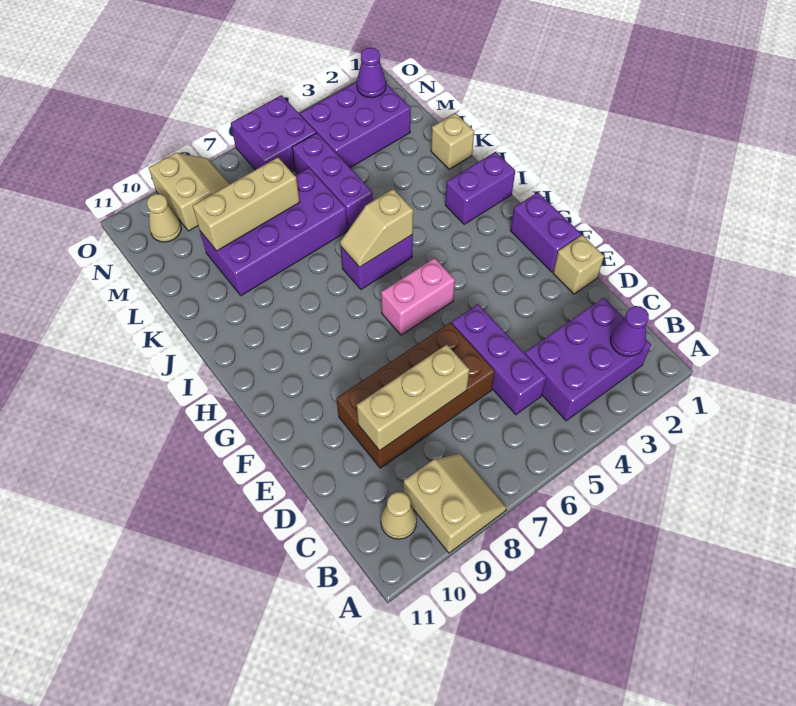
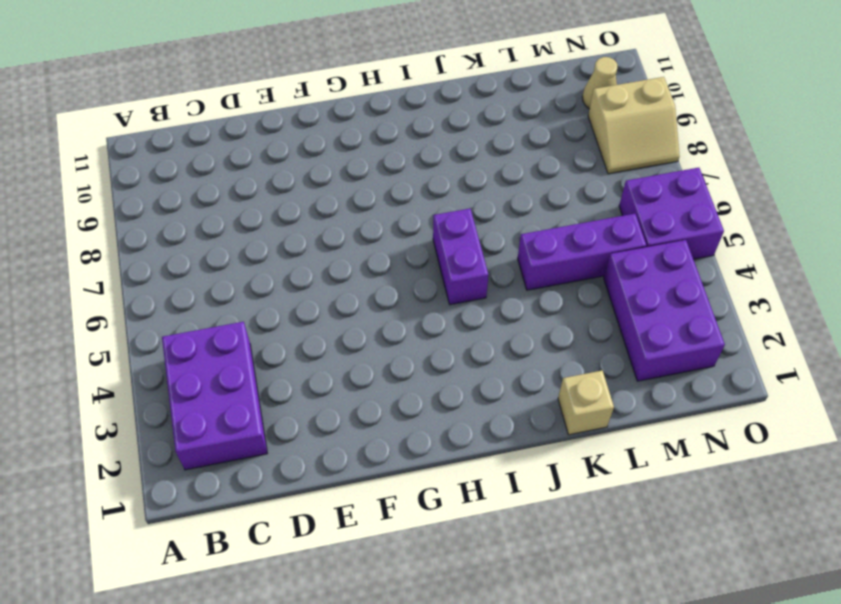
none -> tan slope A8:B9 level 1 top 9
none -> tan cone B10 level 1
none -> purple brick C5:E5 level 1

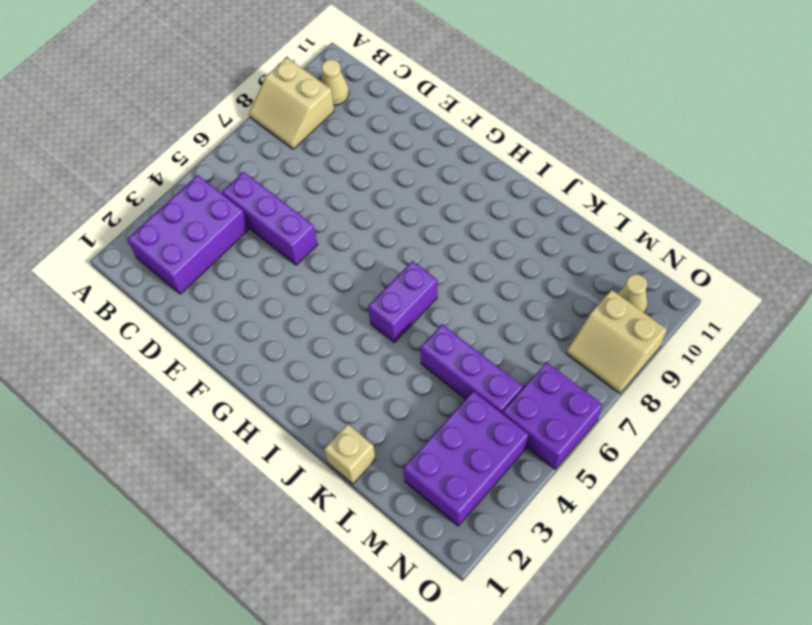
none -> brown brick D6:E9 level 1
none -> tan brick E1 level 1
none -> purple brick F1:G1 level 1

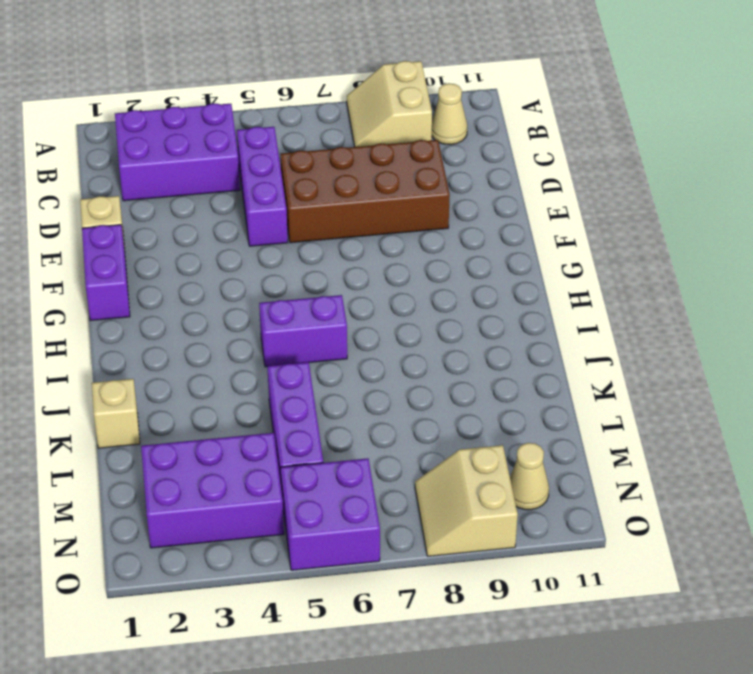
none -> pink brick G5:G6 level 1
none -> purple brick I1:I2 level 1
none -> purple brick K6:L9 level 1

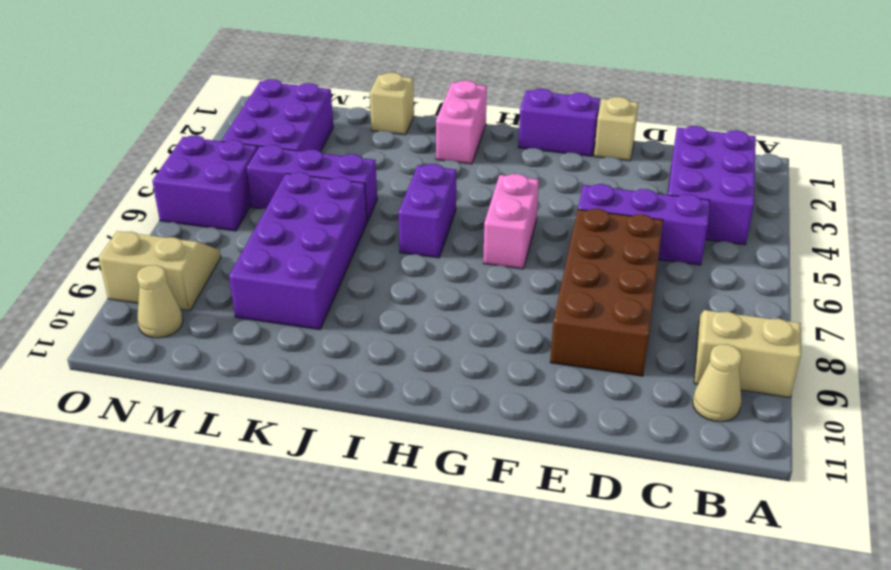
pink brick I1:I2 level 1 -> purple brick I1:I2 level 1
none -> purple cone B2 level 2
none -> tan brick D7:D9 level 2
none -> tan slope I5:I6 level 2 top 5

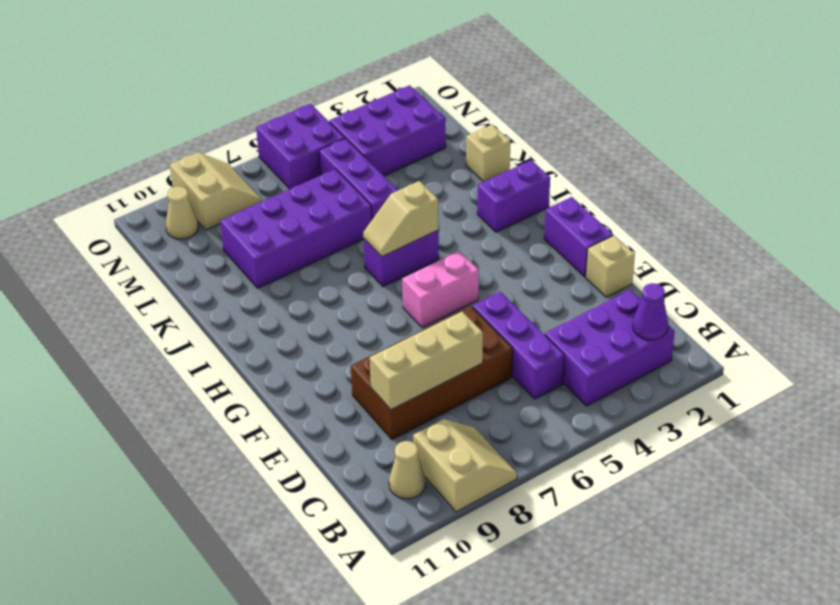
none -> tan brick L7:L9 level 2
none -> purple cone N2 level 2

